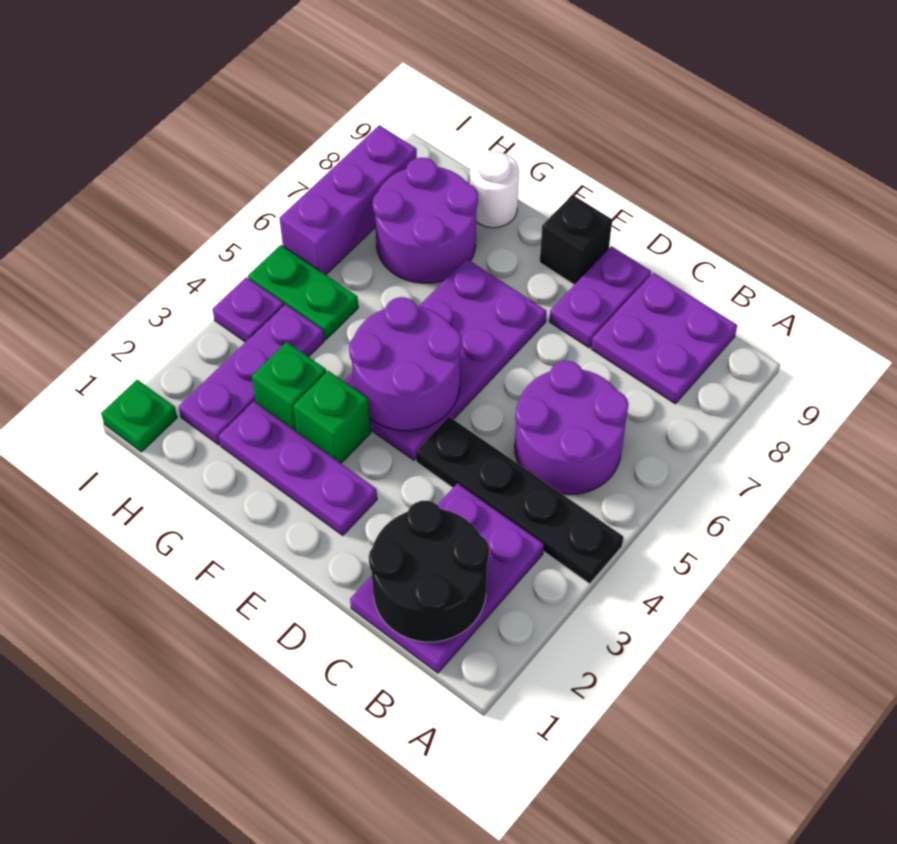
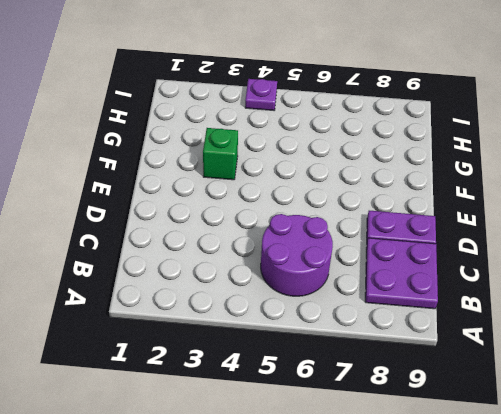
none -> black plate A4:D4 level 1
none -> purple plate B1:C3 level 1
none -> purple plate E2:G2 level 1

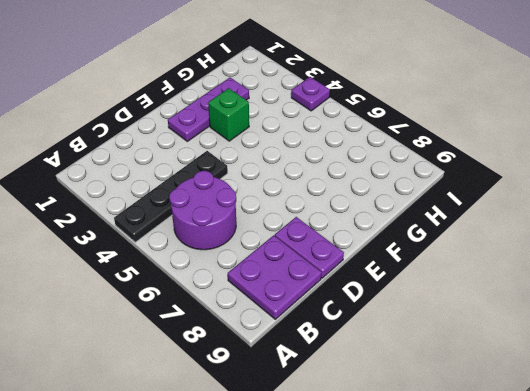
none -> purple plate B1:C3 level 1
none -> purple plate E4:F7 level 1
none -> black brick E9 level 1

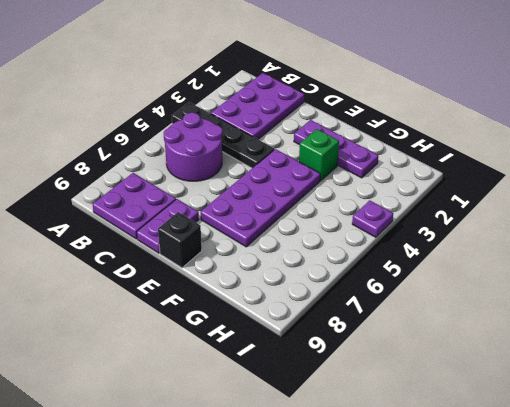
none -> green brick G3 level 1
none -> purple round brick G7:H8 level 1
none -> white round brick G9 level 1

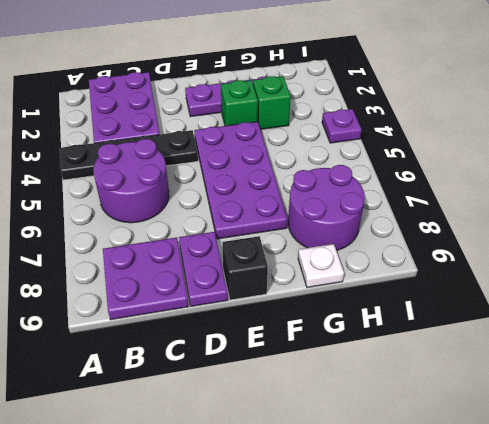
white plate G9 level 1 -> white round brick G9 level 1
none -> purple plate H2:H4 level 1
none -> green plate H5:I5 level 1
none -> green plate I1 level 1

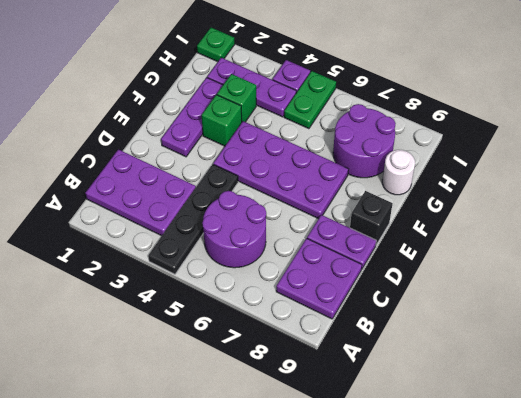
none -> purple brick I6:I8 level 1
none -> black round brick B1:C2 level 2
none -> purple round brick E4:F5 level 2

